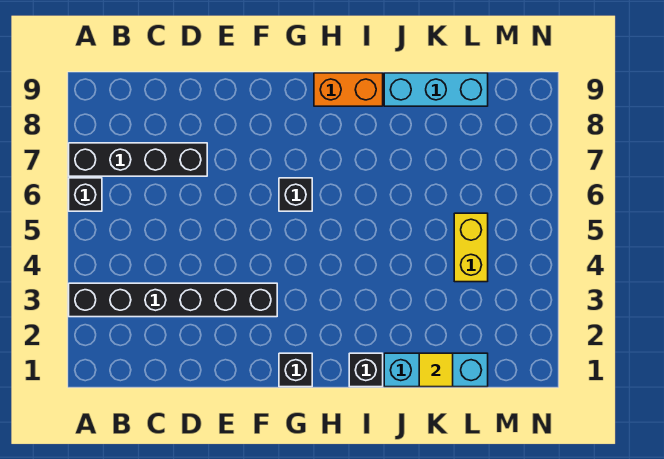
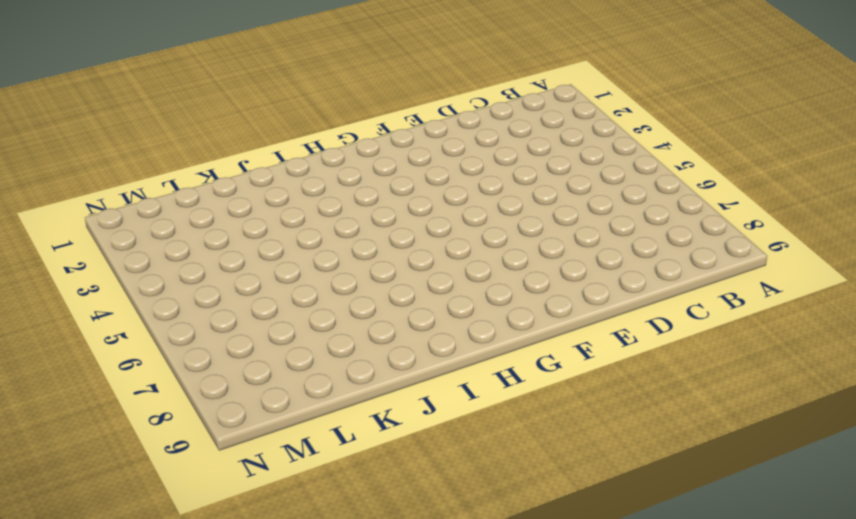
none -> black brick A3:F3 level 1
none -> black brick A6 level 1

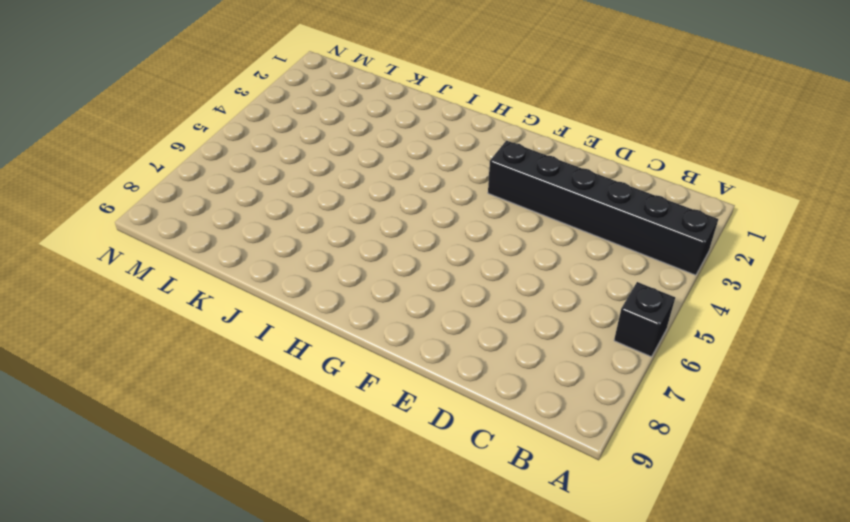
none -> black brick A7:D7 level 1
none -> black brick G1 level 1

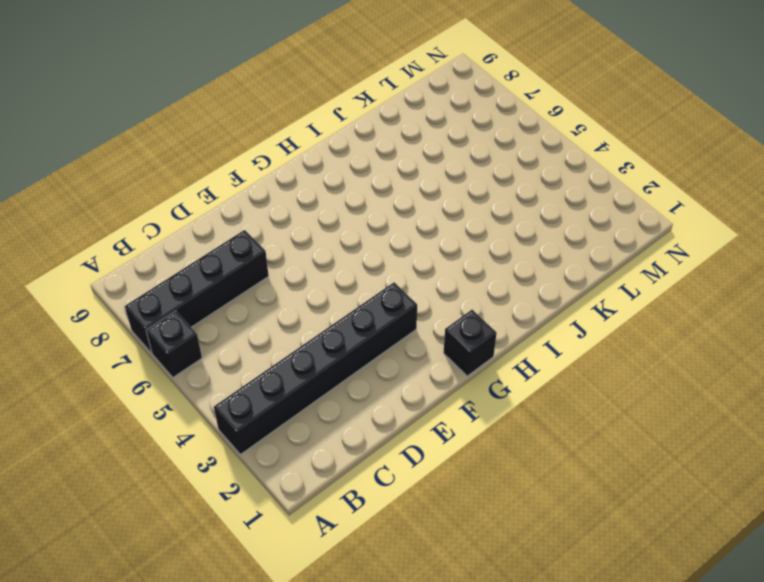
none -> black brick G6 level 1
none -> orange brick H9:I9 level 1

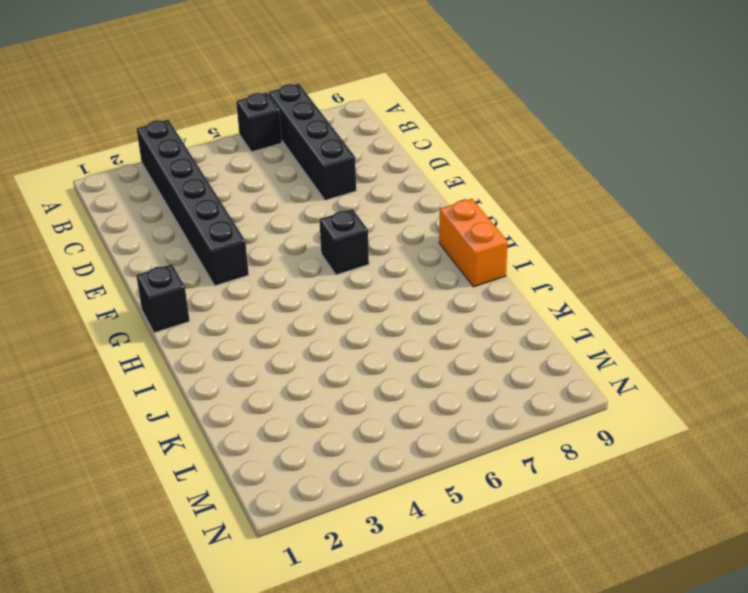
none -> black brick I1 level 1
none -> cyan brick J1:L1 level 1

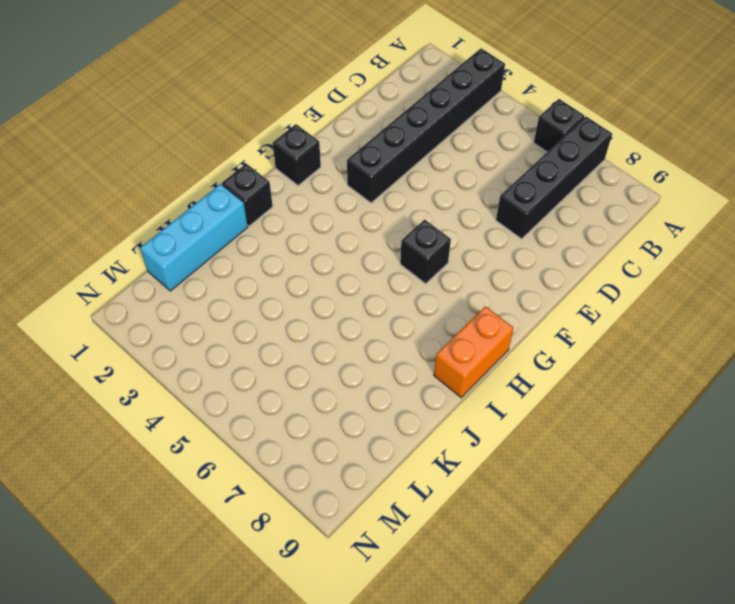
none -> cyan brick J9:L9 level 1
none -> yellow brick L4:L5 level 1

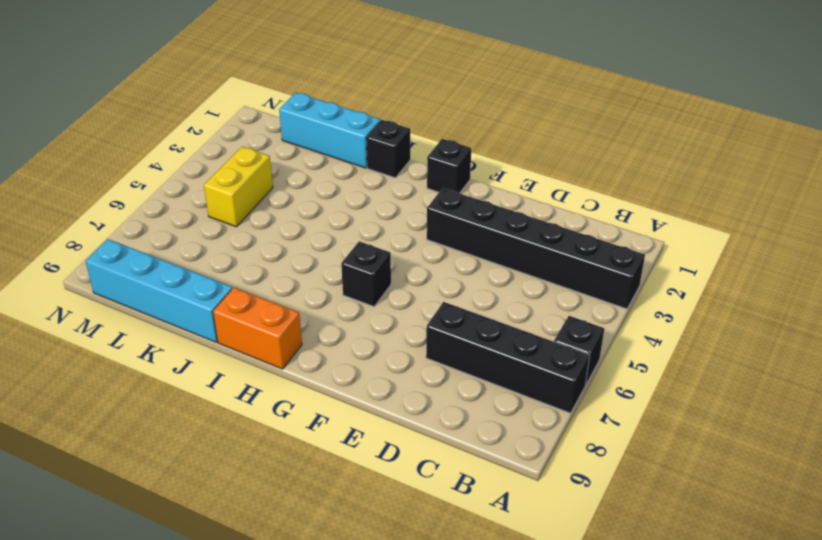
cyan brick J9:M9 level 1 -> cyan brick J9:L9 level 1
none -> yellow tile K1 level 2

